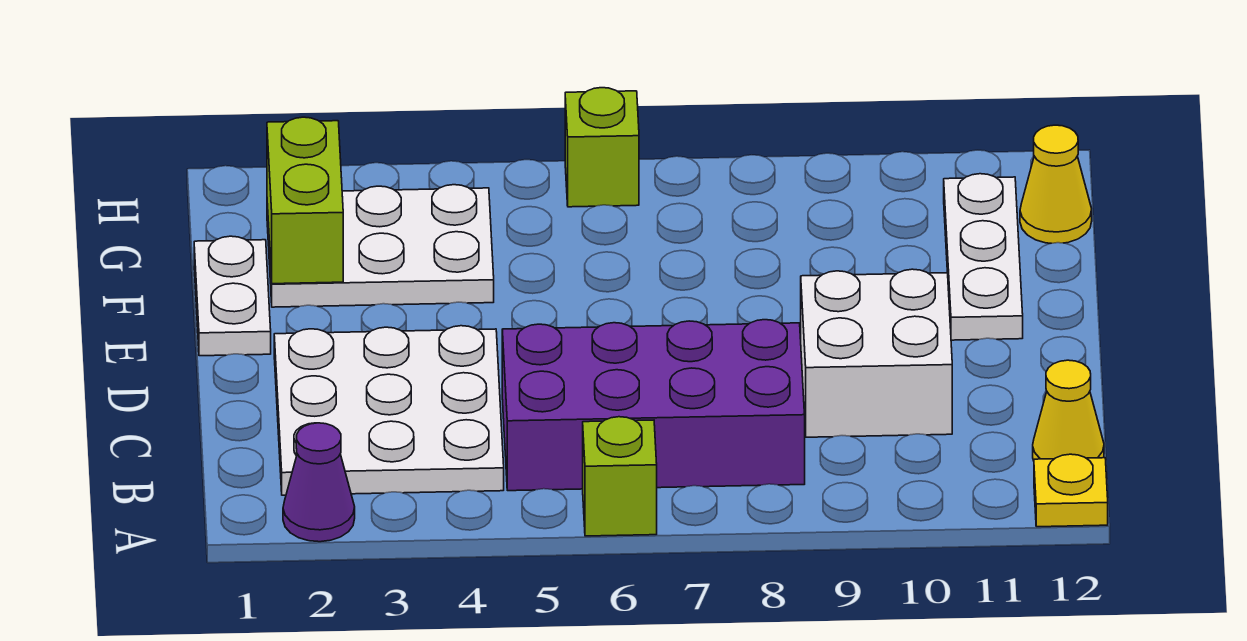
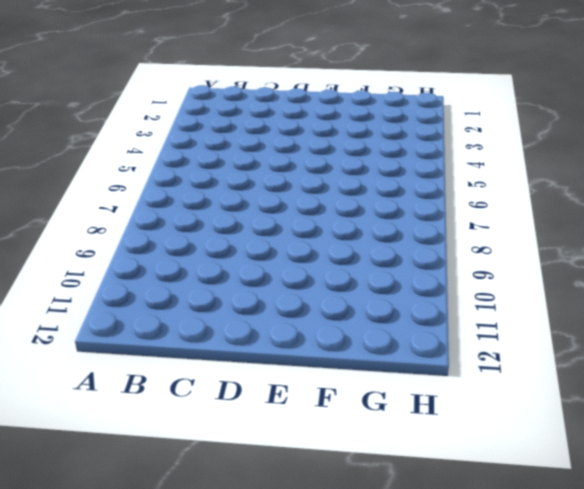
none -> purple cone A2 level 1
none -> lime brick A6 level 1
none -> yellow plate A12 level 1

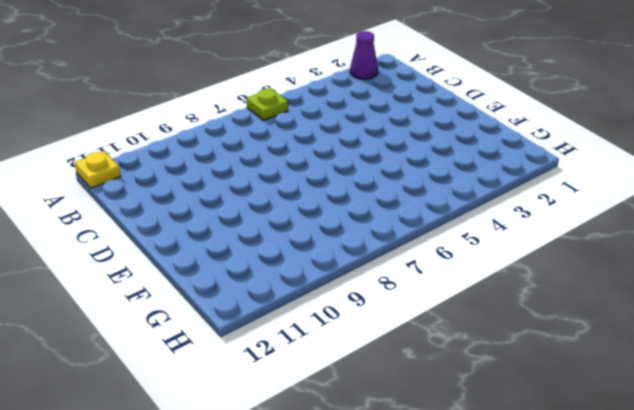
lime plate A6 level 1 -> lime brick A6 level 1
none -> white plate B2:D4 level 1
none -> purple brick B5:C8 level 1
none -> yellow cone B12 level 1

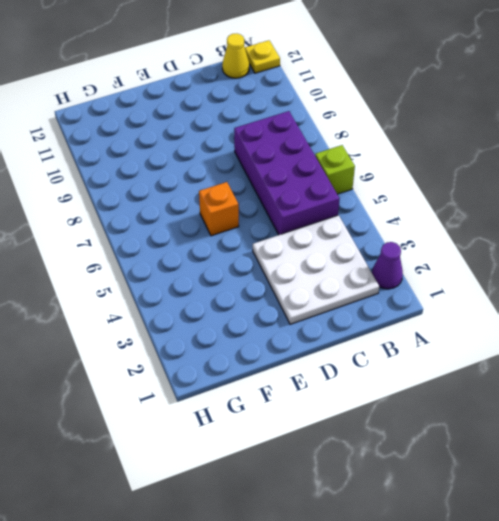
orange brick E6 level 1 -> none
none -> white brick C9:D10 level 1
none -> white plate E1:F1 level 1
none -> white plate E11:G11 level 1

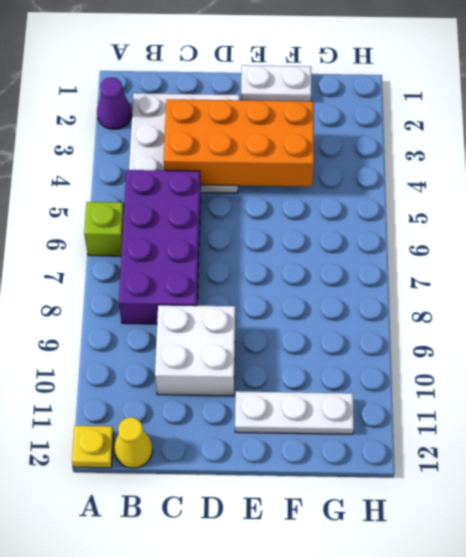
orange brick C3:F4 level 2 -> none
none -> white plate F2:G4 level 1
none -> yellow cone G12 level 1
none -> lime brick H6 level 1

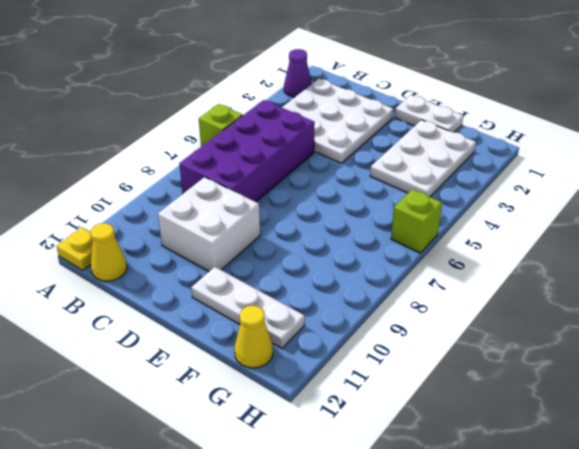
none -> lime brick F2:G2 level 2

